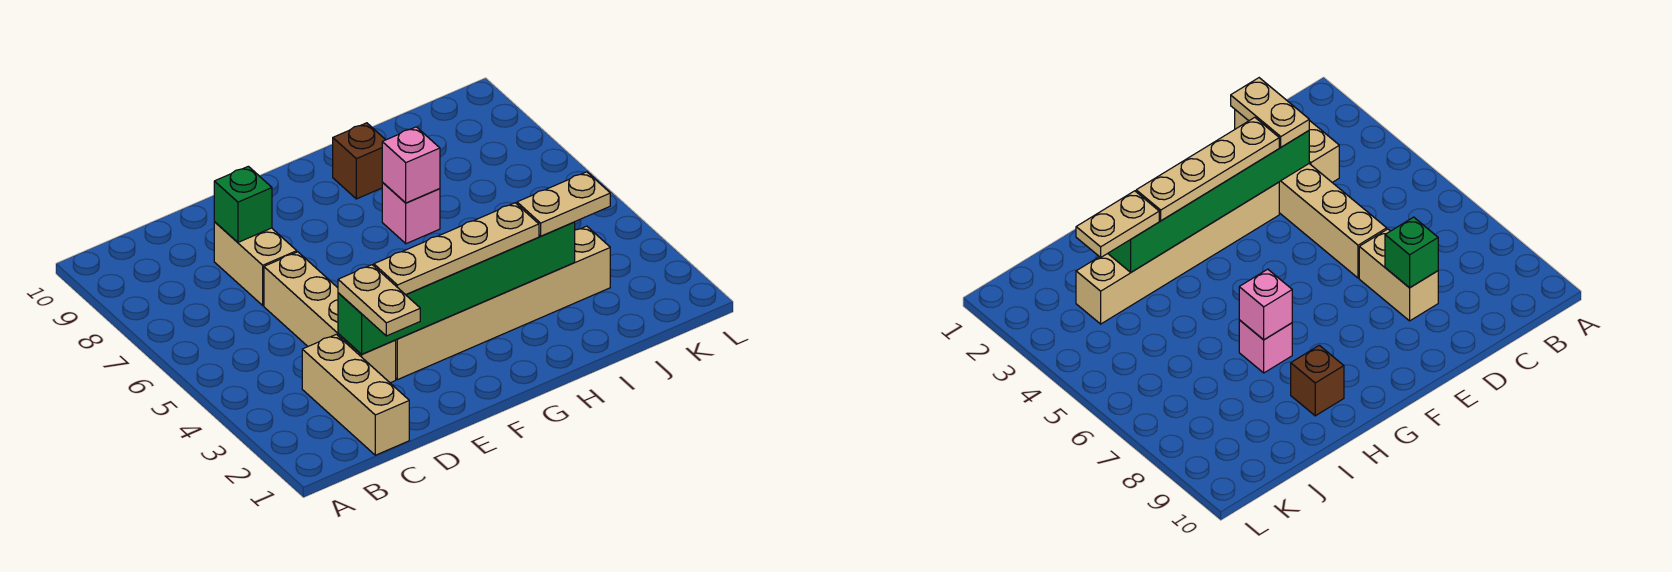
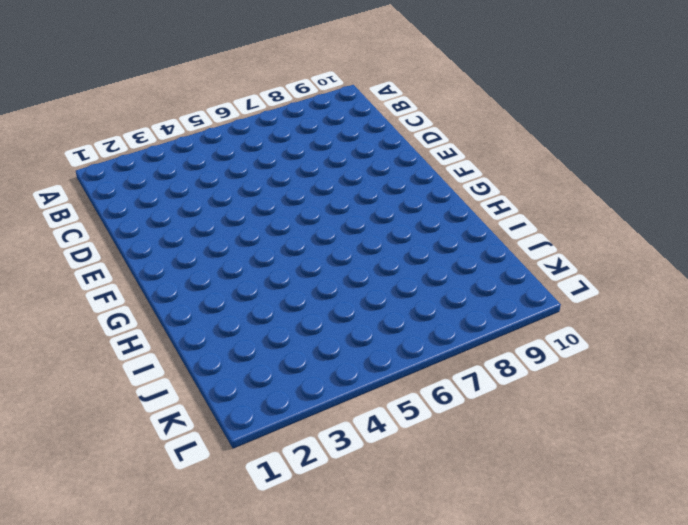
none -> tan brick C1:C3 level 1
none -> tan brick D3:D6 level 1
none -> tan brick D7:D8 level 1

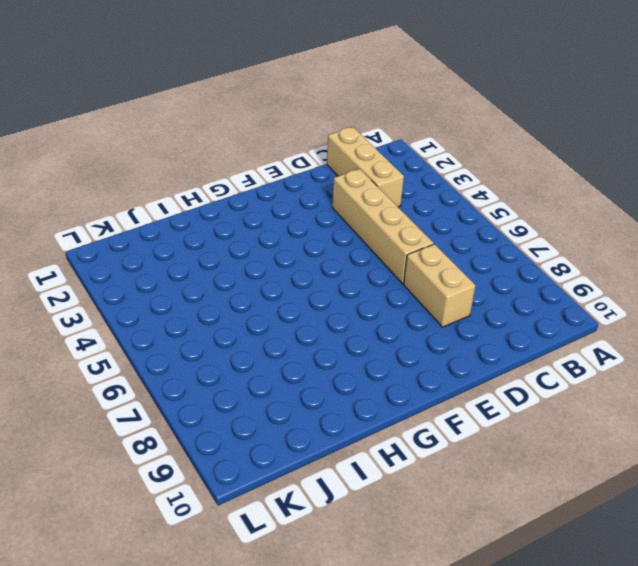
none -> tan brick E3:J3 level 1
none -> pink brick H7 level 1
none -> brown brick H9 level 1

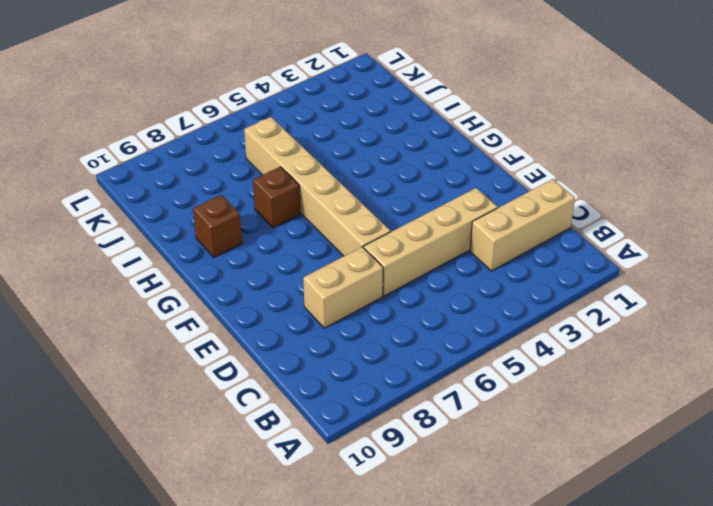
tan brick E6:J6 level 1 -> tan brick E3:J3 level 1
brown brick H7 level 1 -> pink brick H7 level 1
none -> green brick D3:I3 level 2
none -> green brick D8 level 2
none -> pink brick H7 level 2

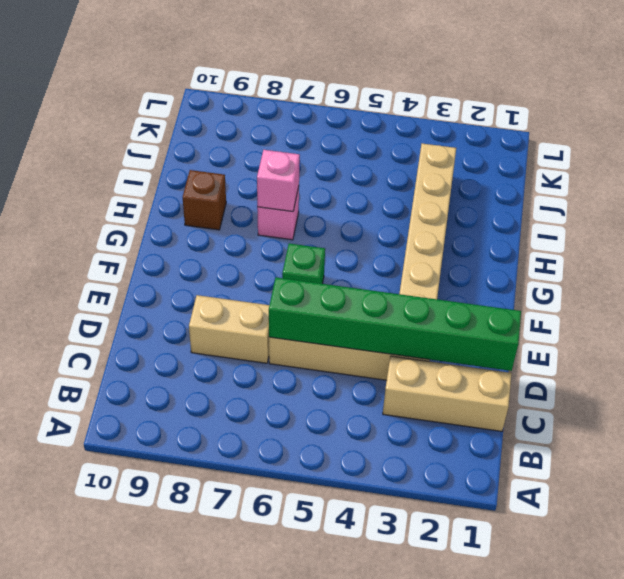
green brick D1:D6 level 2 -> green brick D3:I3 level 2
green brick F6 level 1 -> green brick D8 level 2
none -> tan plate D2:D3 level 3
none -> tan plate E3:H3 level 3
none -> tan plate I3:J3 level 3

